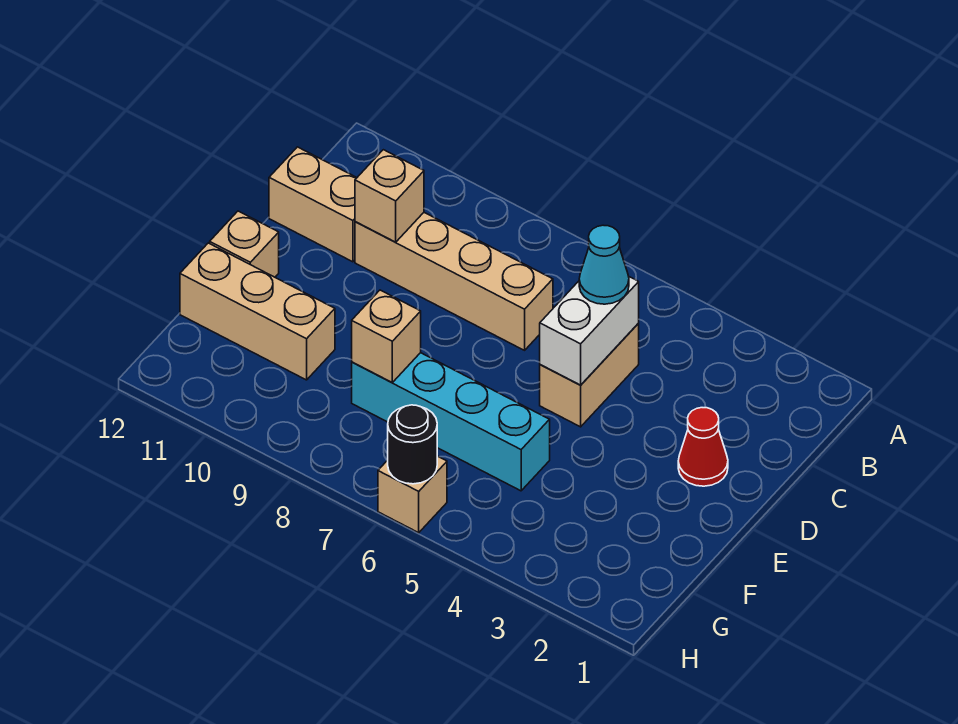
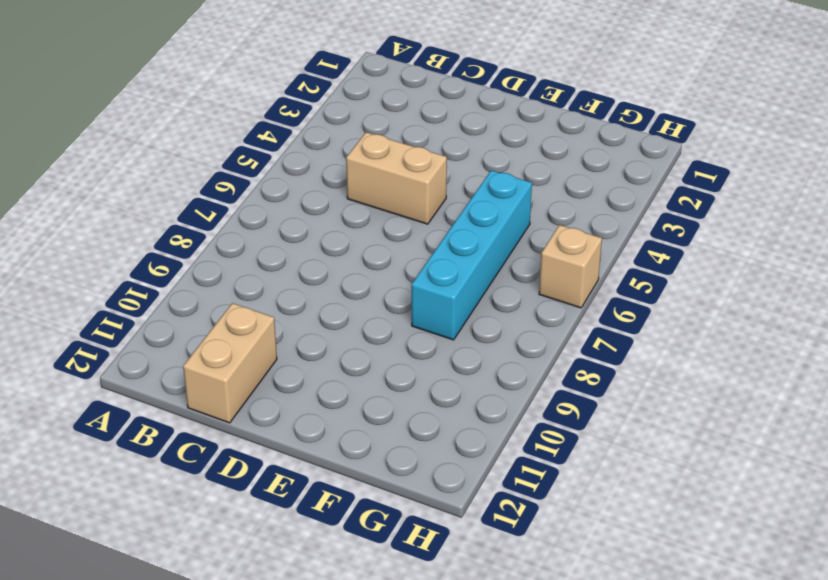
none -> tan brick C7:C10 level 1
none -> red cone D2 level 1
none -> tan brick E12 level 1

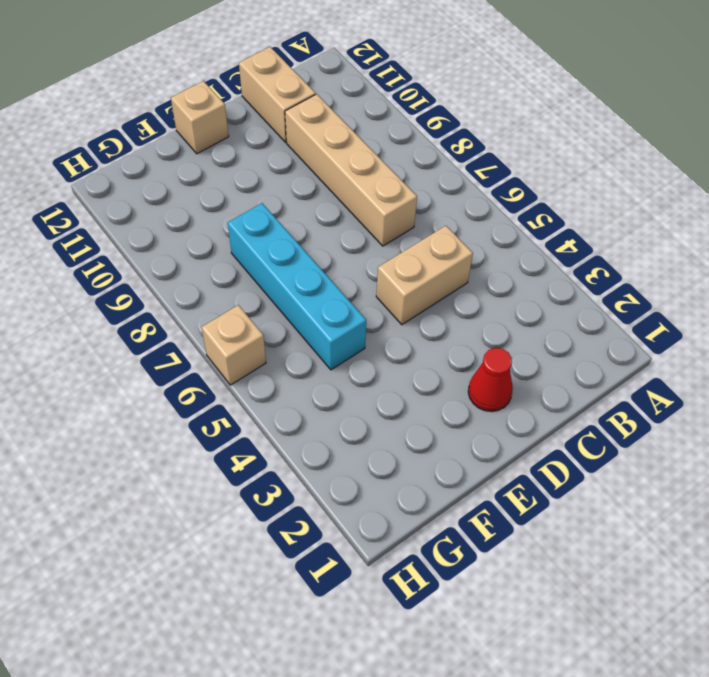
none -> tan brick F10:F12 level 1
none -> white brick C5:D5 level 2
none -> tan brick C10 level 2

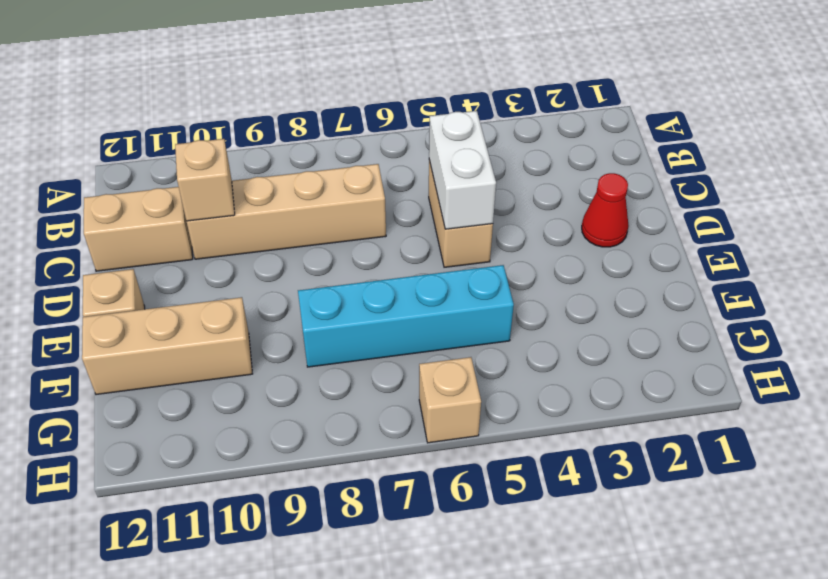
none -> tan brick F8 level 2
none -> black round brick H6 level 2
none -> cyan cone C5 level 3

